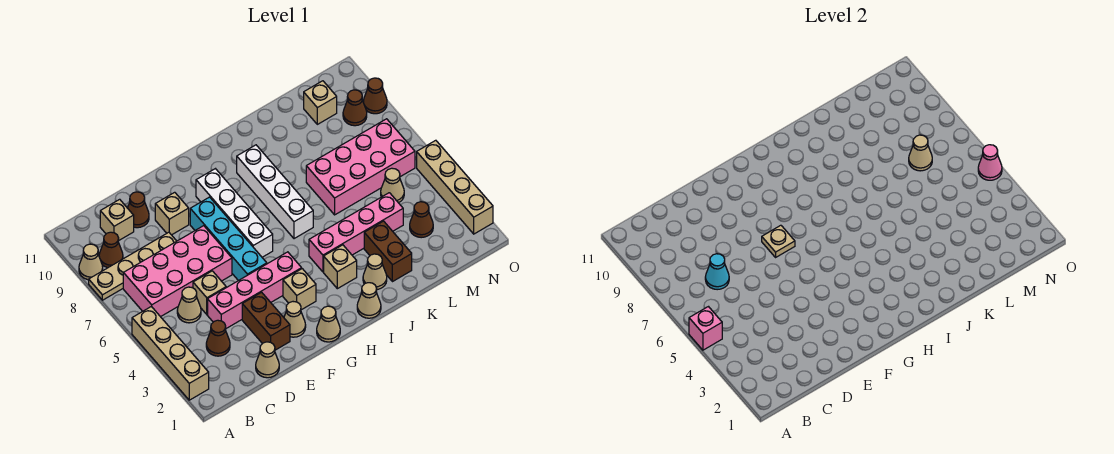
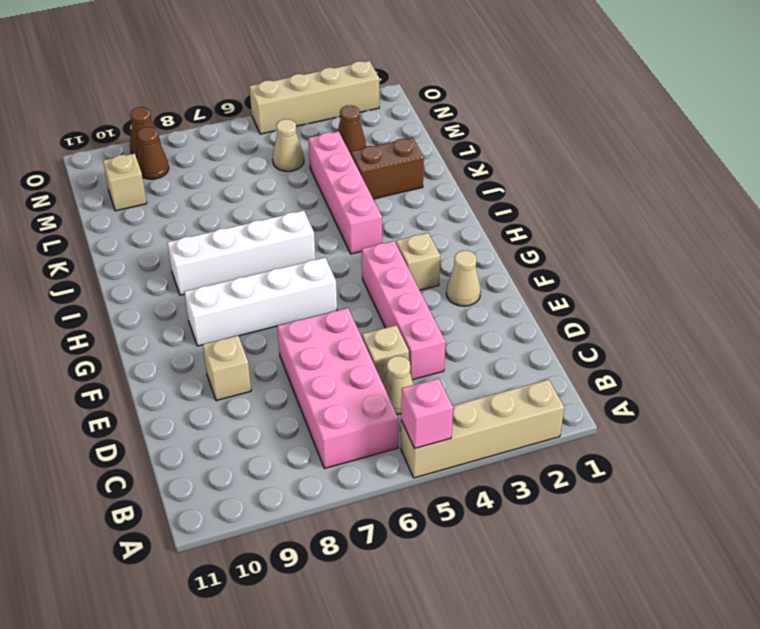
none -> tan plate A8:D8 level 1
none -> tan cone A9 level 1
none -> brown cone B9 level 1
none -> brown cone C3 level 1

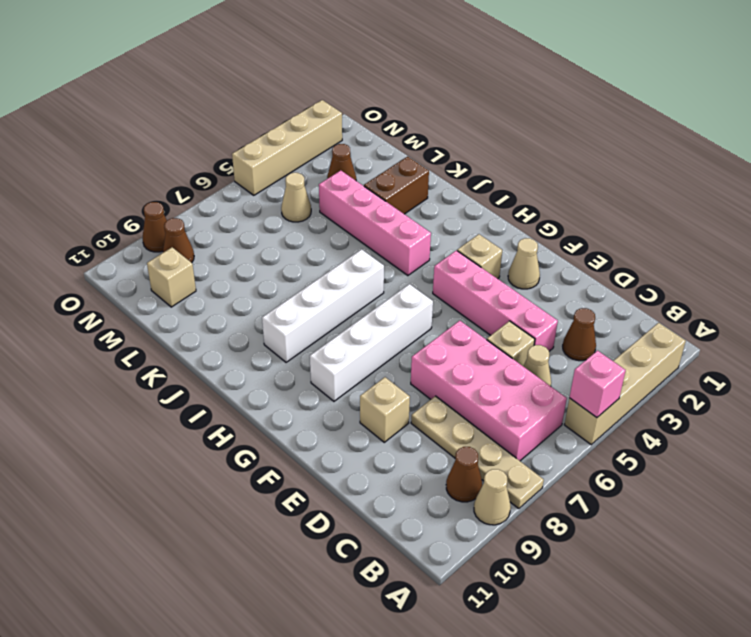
none -> tan brick C10 level 1
none -> tan cone D1 level 1
none -> brown cone D10 level 1
none -> brown brick E2:E3 level 1

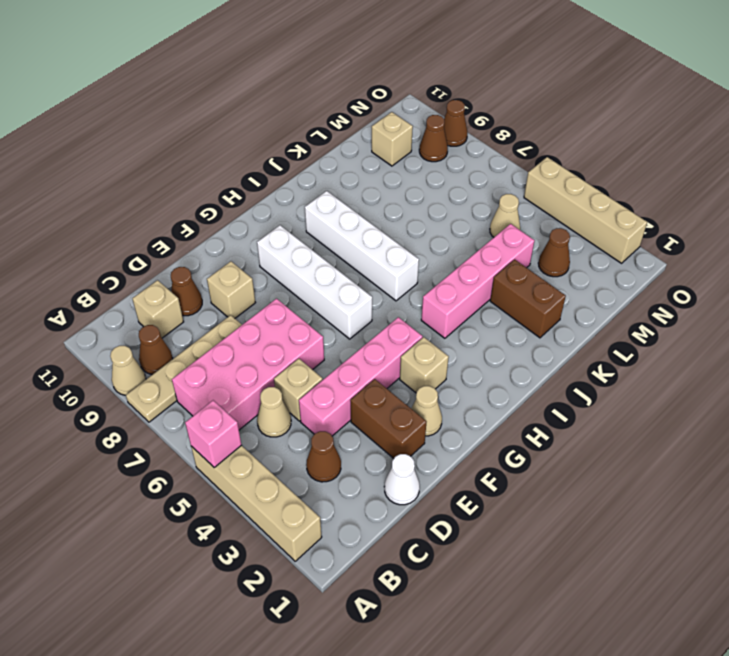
white cone D1 level 1 -> tan cone D1 level 1
none -> cyan brick F5:F8 level 1
none -> tan cone G1 level 1
none -> tan cone I1 level 1
none -> tan brick I3 level 1

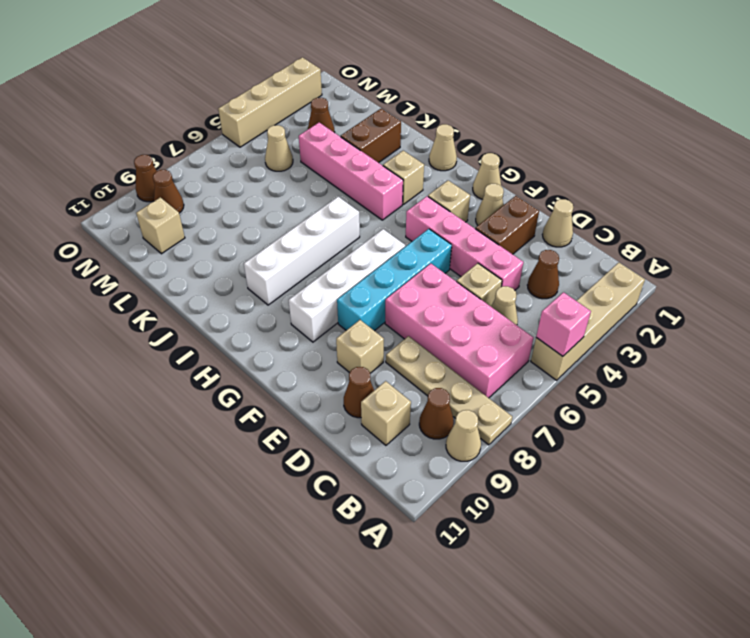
none -> tan cone J2 level 1
none -> pink brick K6:N7 level 1
none -> cyan cone C7 level 2
none -> tan plate F7 level 2

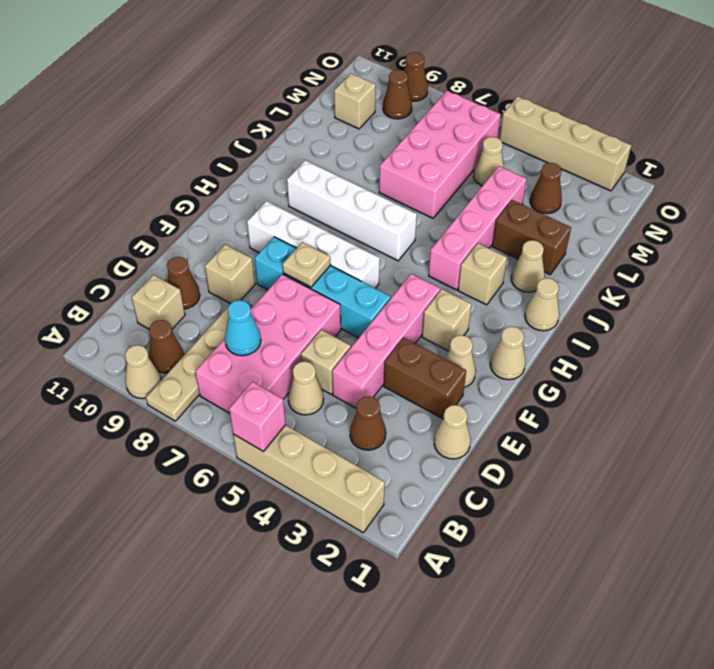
none -> tan cone M7 level 2
none -> pink cone O5 level 2

